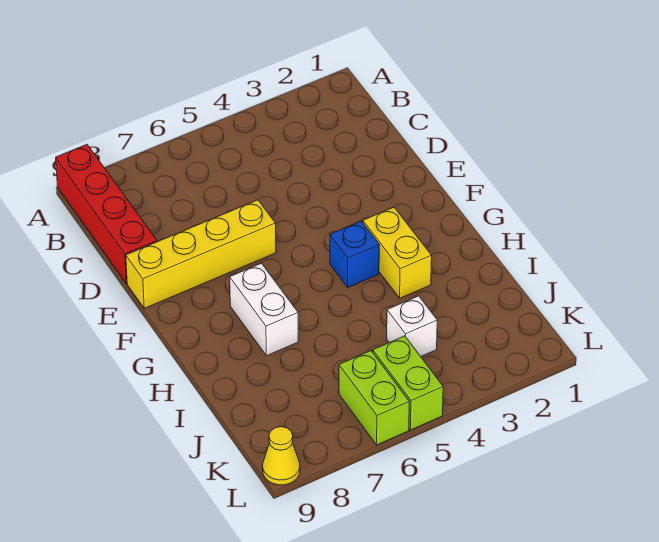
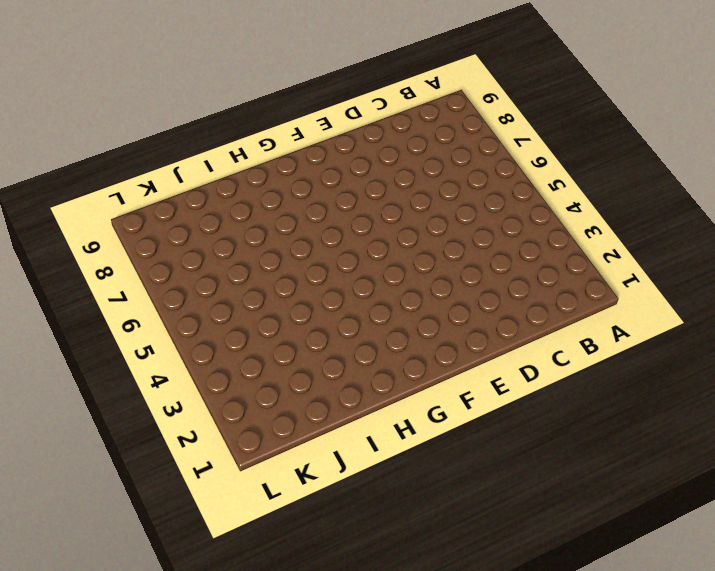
none -> red brick A9:D9 level 1
none -> yellow brick E6:E9 level 1

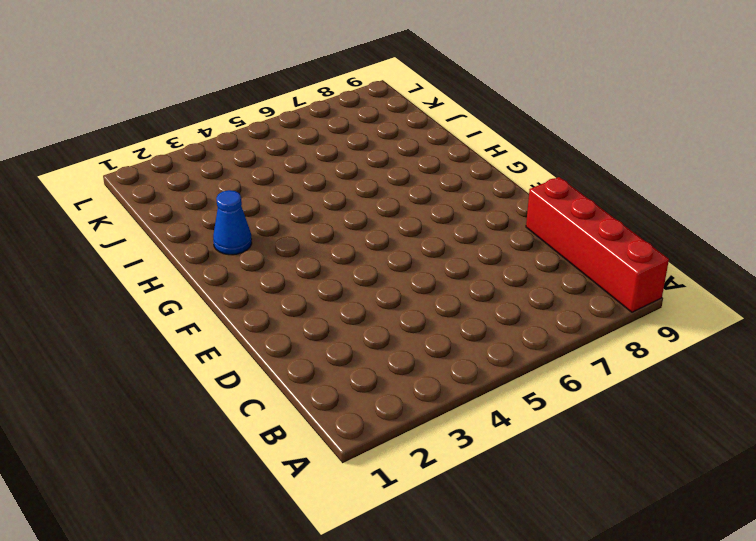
blue cone H2 level 1 -> none
none -> yellow brick E6:E9 level 1
none -> yellow brick G3:H3 level 1

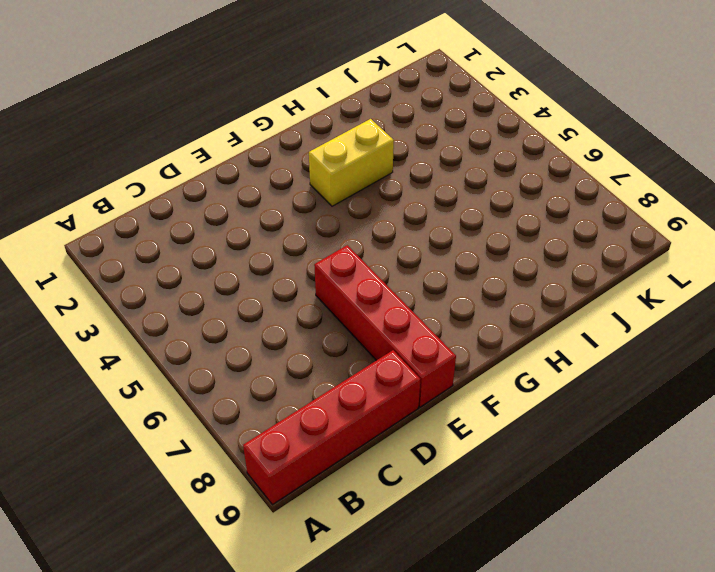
red brick E6:E9 level 1 -> yellow brick E6:E9 level 1
none -> blue brick G4 level 1
none -> white brick G7:H7 level 1

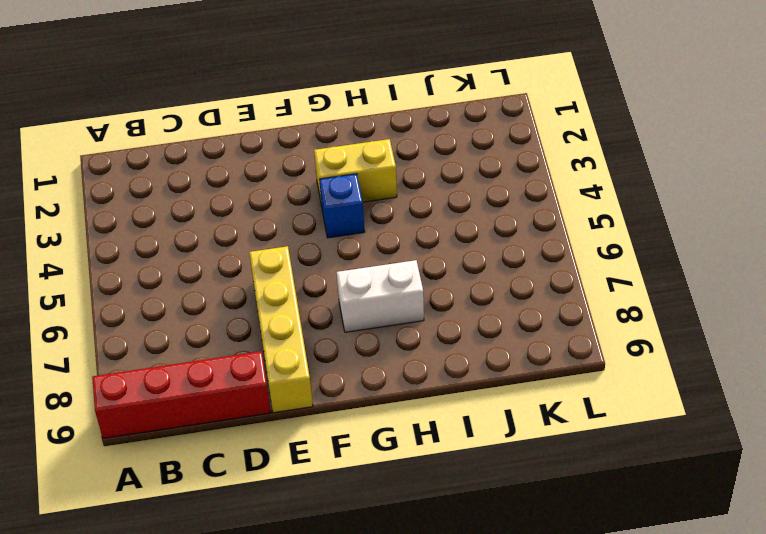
none -> white brick J4 level 1
none -> lime brick K5:L5 level 1

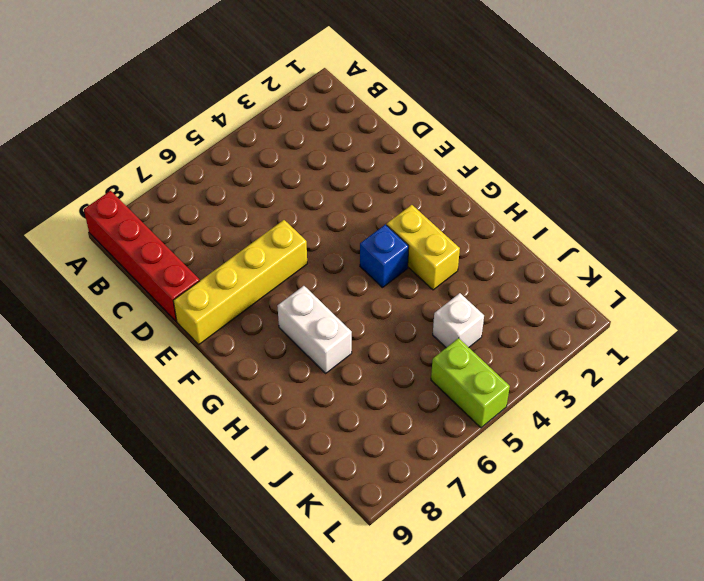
none -> lime brick K6:L6 level 1
none -> yellow cone L9 level 1

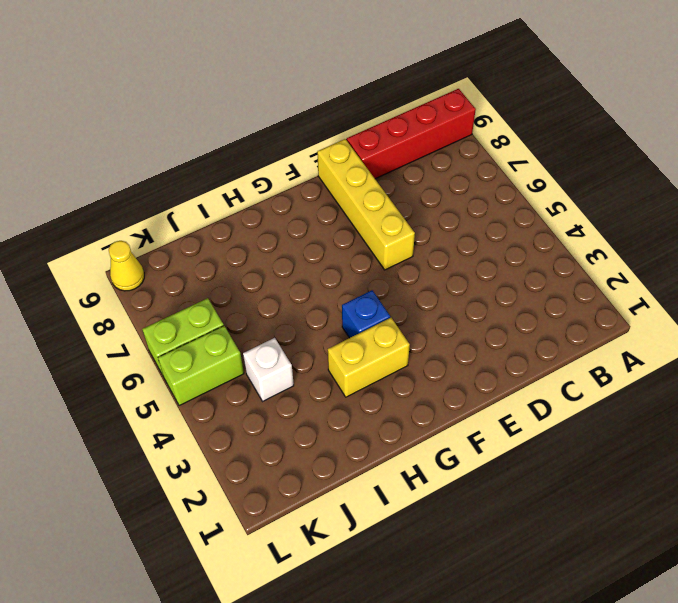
none -> white brick G7:H7 level 1

